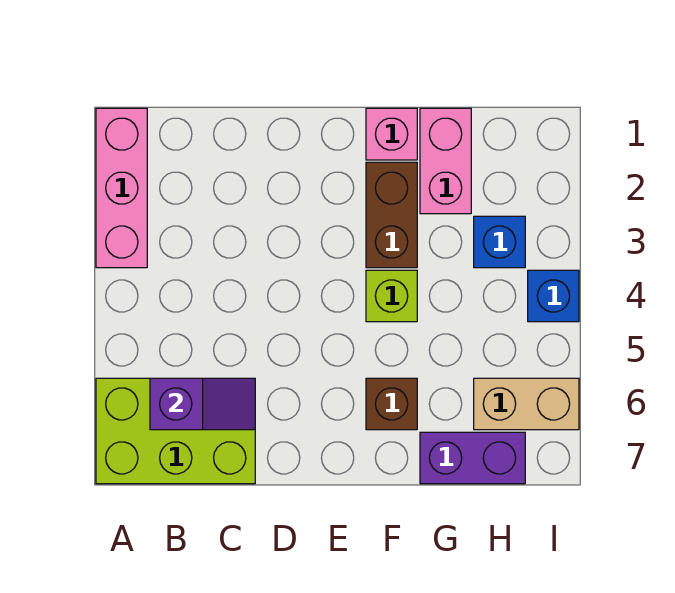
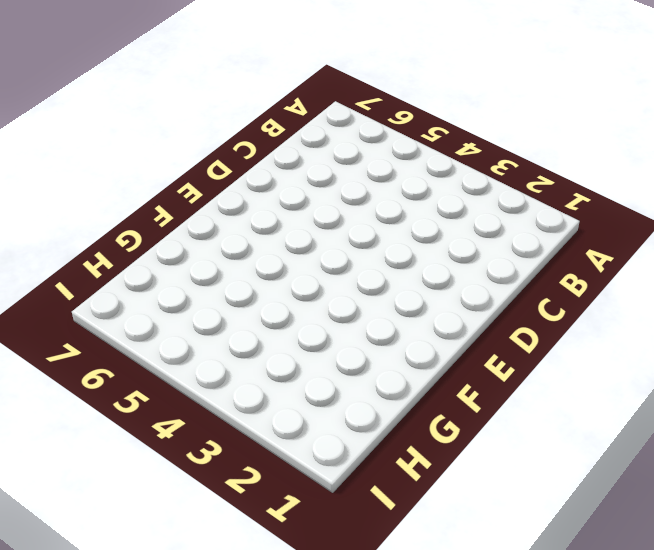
none -> pink brick A1:A3 level 1
none -> lime brick A6:C7 level 1
none -> pink brick F1 level 1

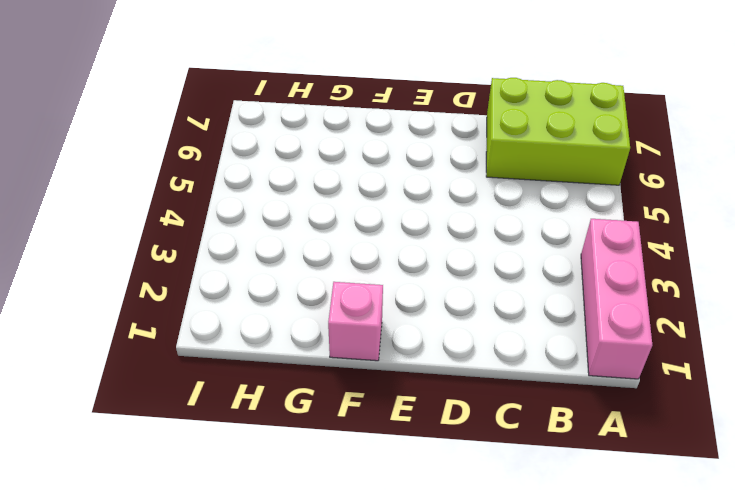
none -> brown brick F2:F3 level 1
none -> lime brick F4 level 1
none -> brown brick F6 level 1

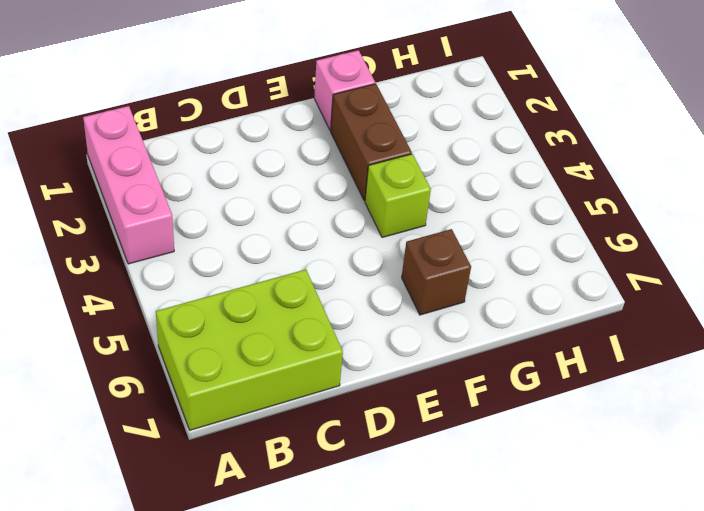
none -> pink brick G1:G2 level 1
none -> purple brick G7:H7 level 1
none -> blue brick H3 level 1

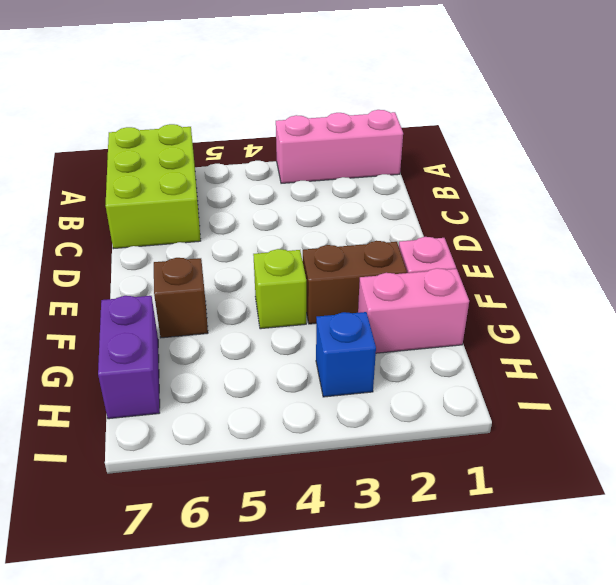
none -> tan brick H6:I6 level 1
none -> blue brick I4 level 1
none -> purple slope B6:C6 level 2 top B

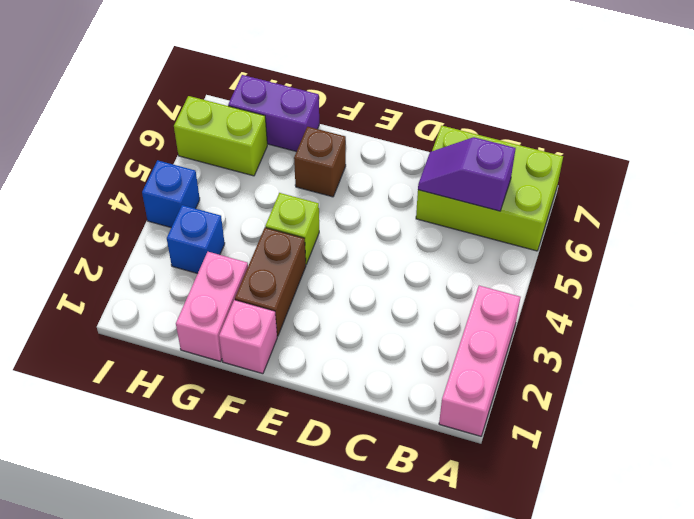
lime brick H6:I6 level 1 -> tan brick H6:I6 level 1

